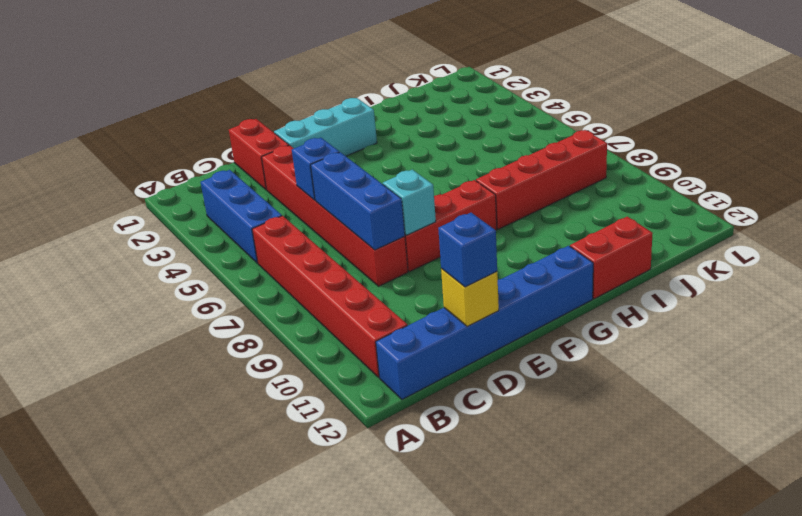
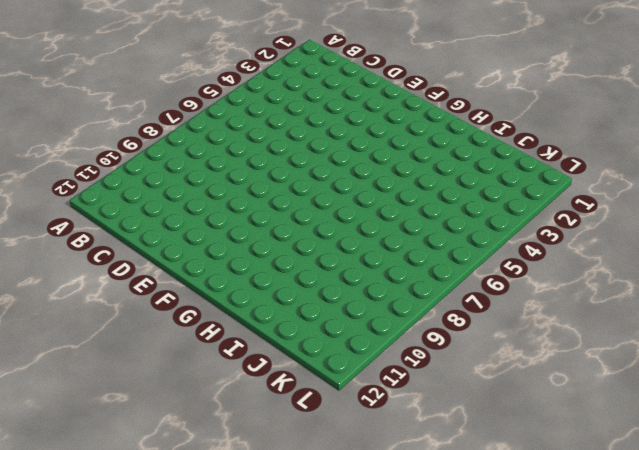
none -> blue brick B3:B5 level 1
none -> red brick B6:B11 level 1
none -> blue brick B12:G12 level 1

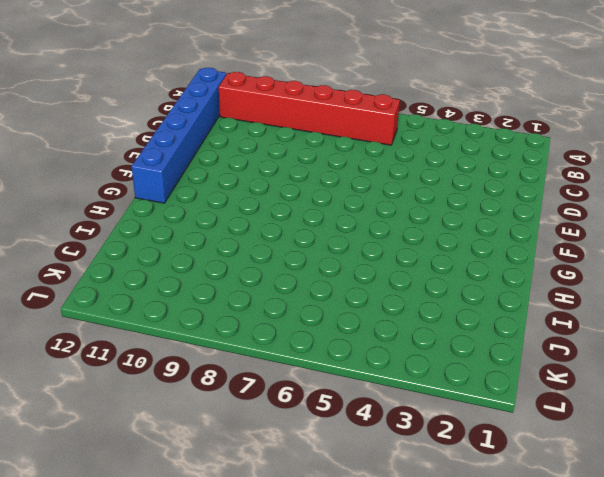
none -> blue brick B3:B5 level 1
none -> red brick D1:D2 level 1
none -> red brick D3:D8 level 1

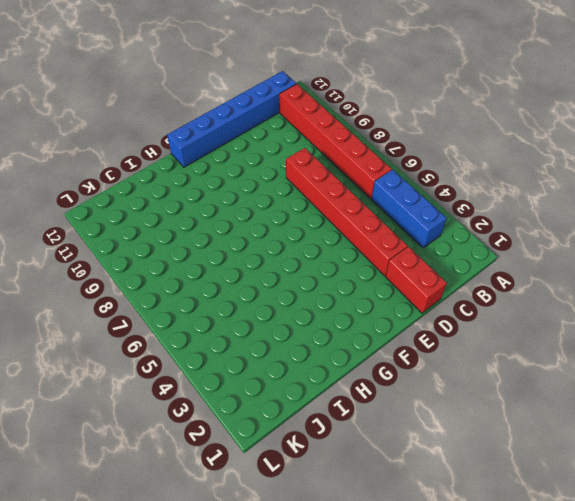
none -> cyan brick E2:G2 level 1
none -> red brick E8:G8 level 1
none -> red brick H8:K8 level 1

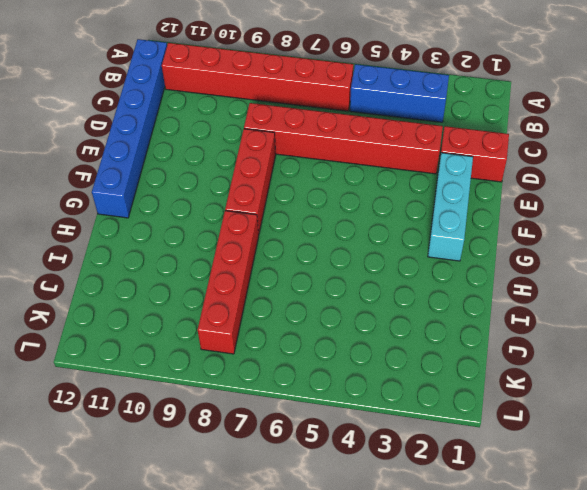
none -> red brick H12:I12 level 1
none -> blue brick D5 level 2
none -> blue brick D6:D8 level 2

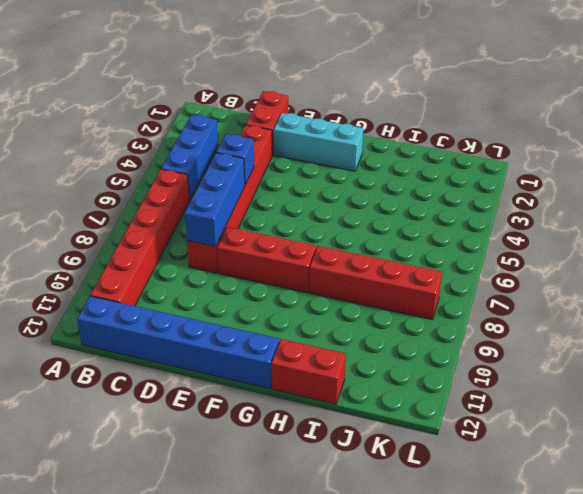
none -> yellow brick D12 level 2
none -> cyan brick E8 level 2
none -> blue brick D12 level 3

